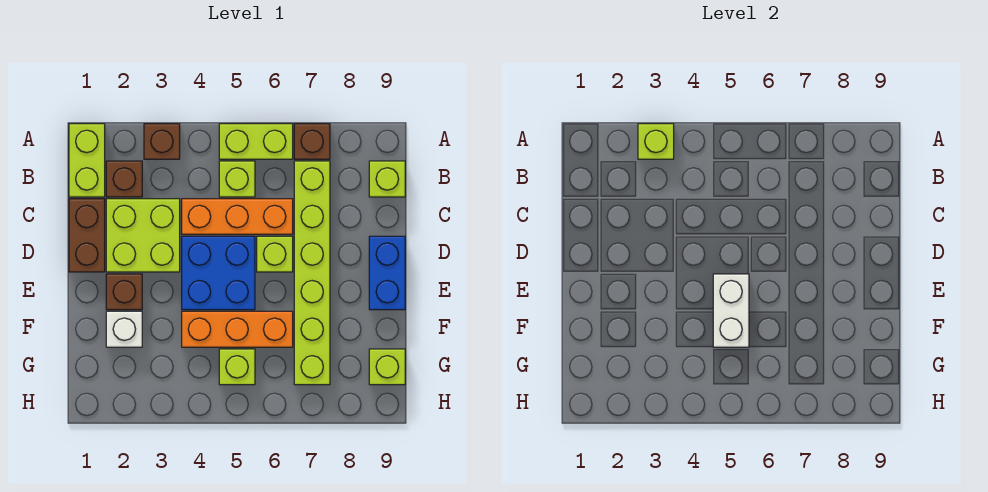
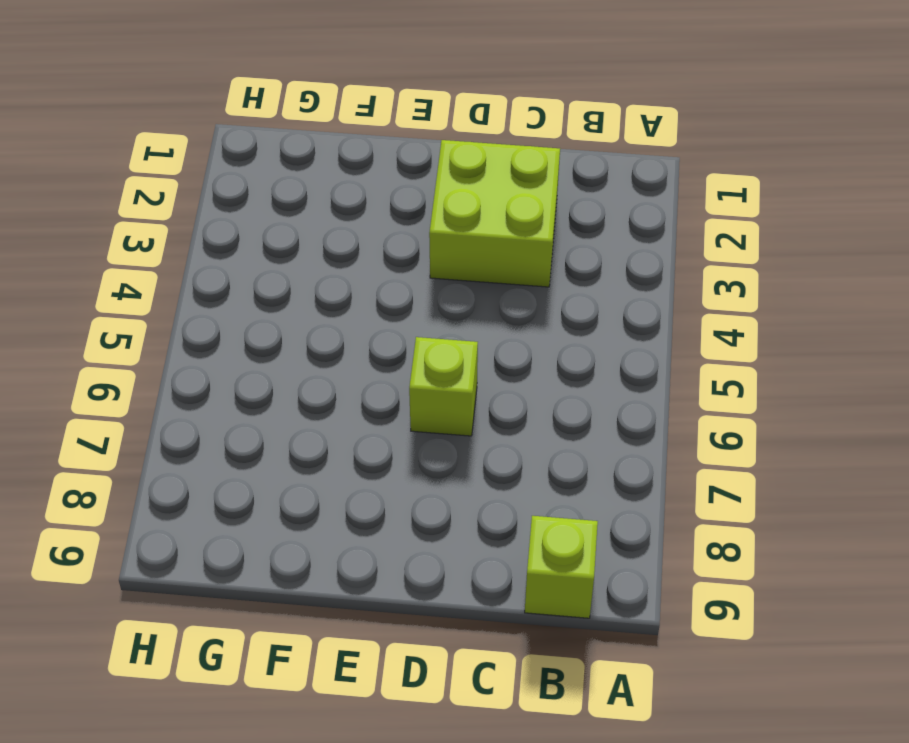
none -> lime brick A1:B1 level 1
none -> brown brick A3 level 1
none -> lime brick A5:A6 level 1

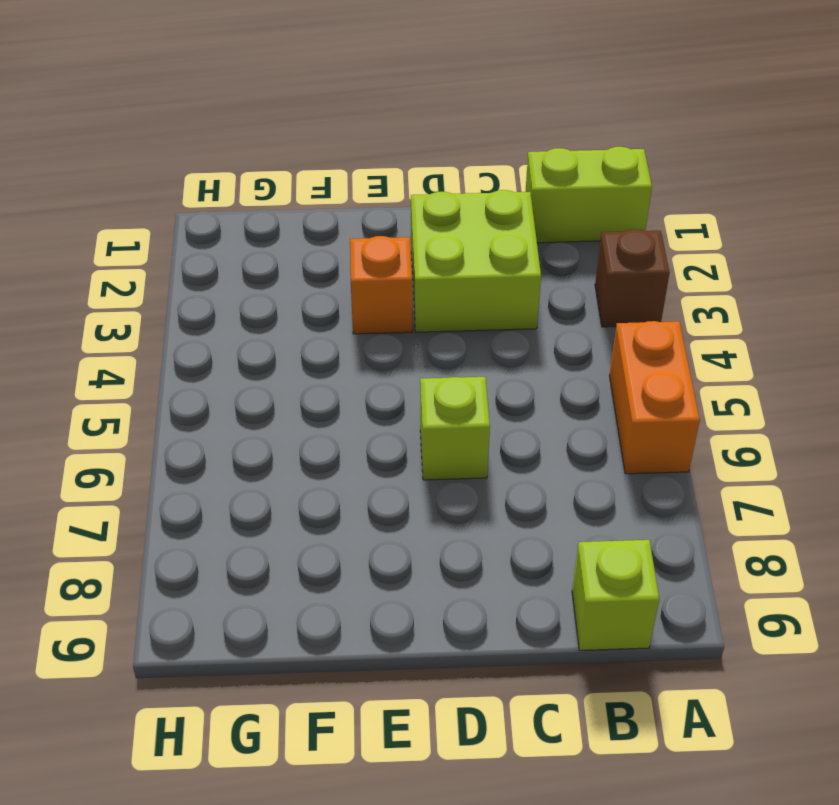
orange brick A5:A6 level 1 -> lime brick A5:A6 level 1
orange brick E3 level 1 -> none
none -> brown brick A7 level 1
none -> brown brick B2 level 1
none -> lime brick B5 level 1

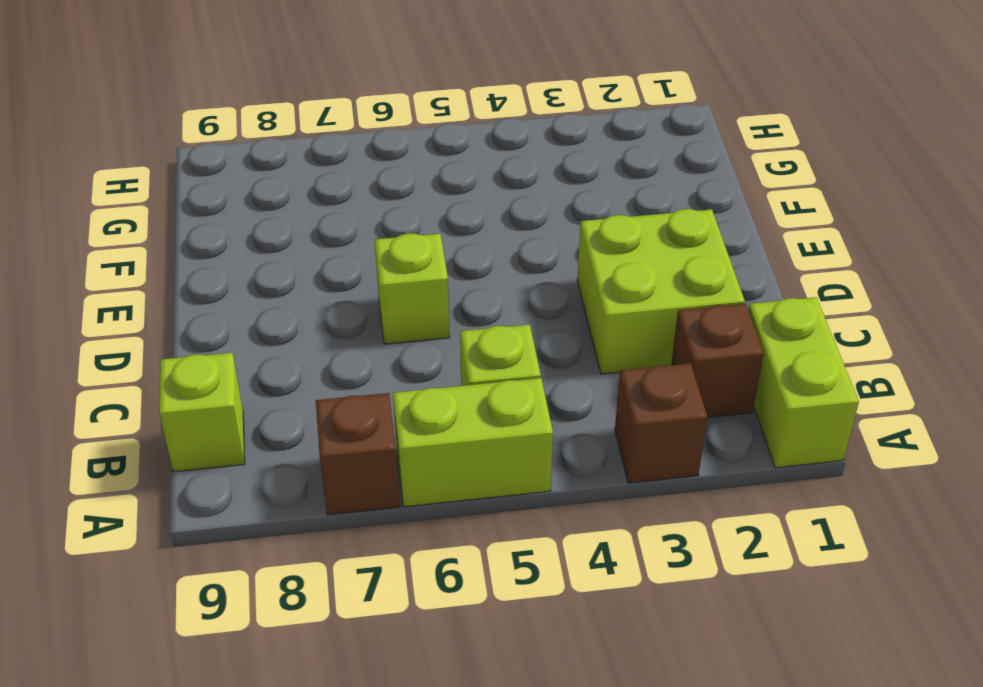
none -> lime brick B7:G7 level 1
none -> brown brick C1:D1 level 1
none -> orange brick C4:C6 level 1

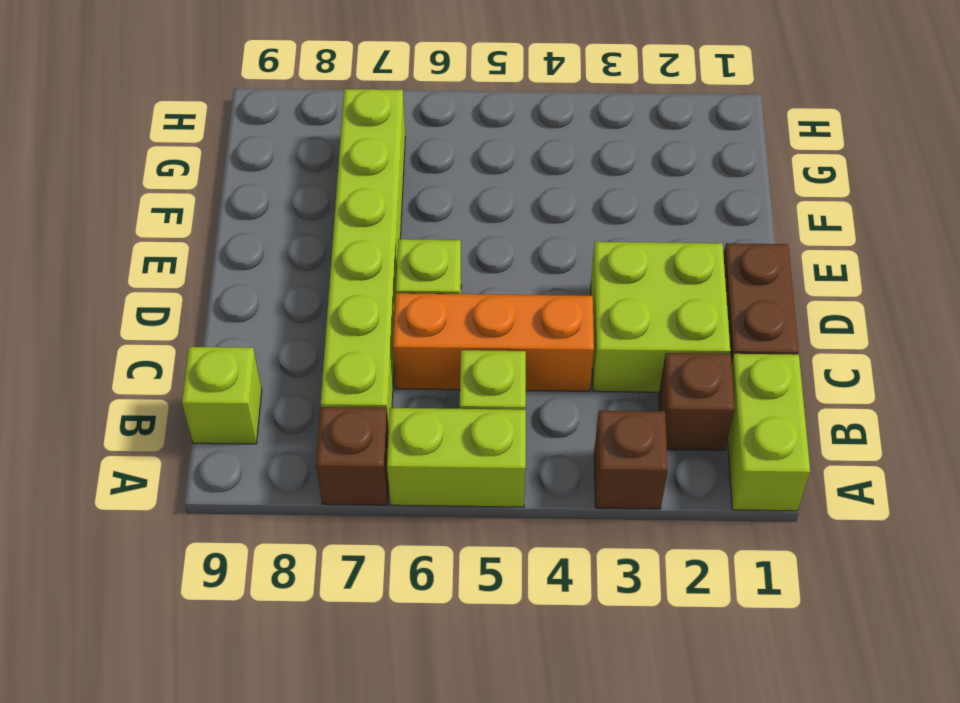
none -> blue brick D4:E5 level 1
none -> blue brick D9:E9 level 1
none -> brown brick E2 level 1

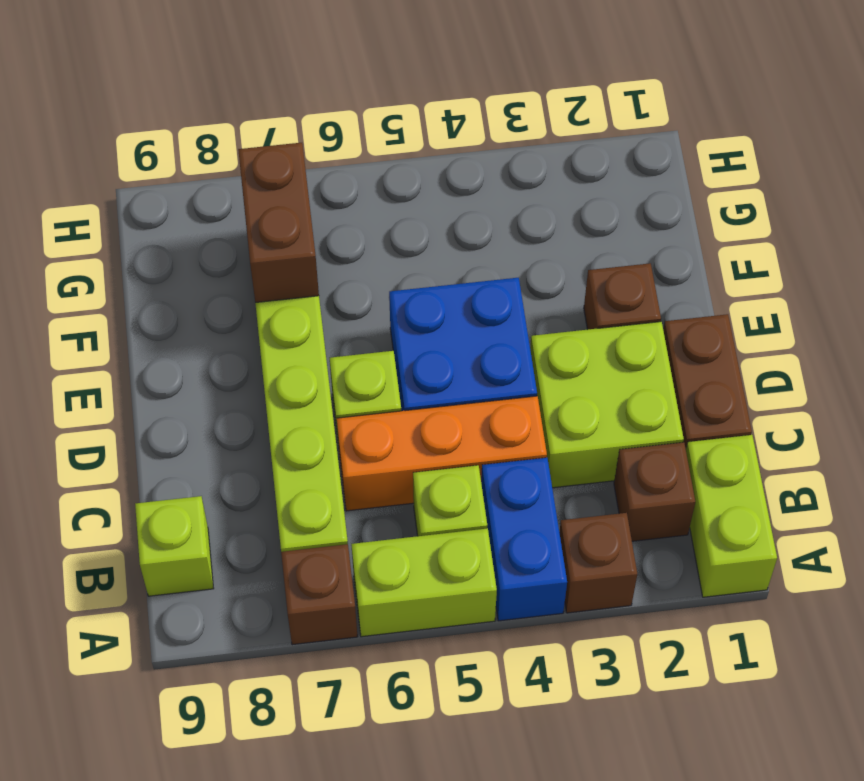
blue brick A4:B4 level 1 -> blue brick D9:E9 level 1
brown brick F7:G7 level 2 -> none
none -> white brick F2 level 1
none -> orange brick F4:F6 level 1
none -> lime brick G5 level 1

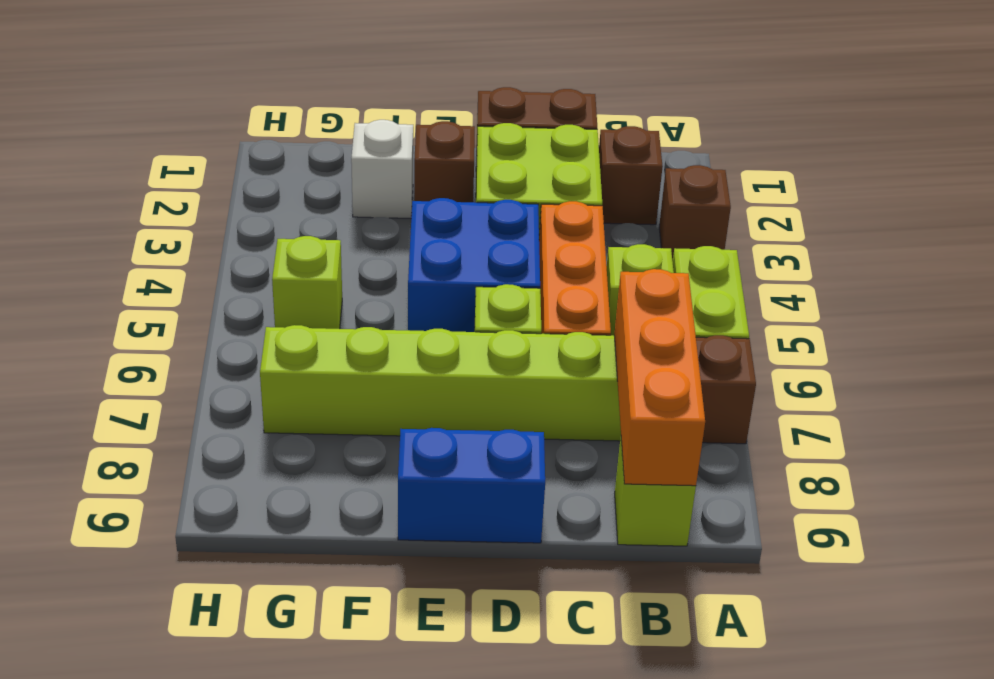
orange brick B7:B9 level 2 -> orange brick F4:F6 level 1
none -> lime brick A1:B1 level 1
none -> lime brick G9 level 1
none -> lime brick A3 level 2

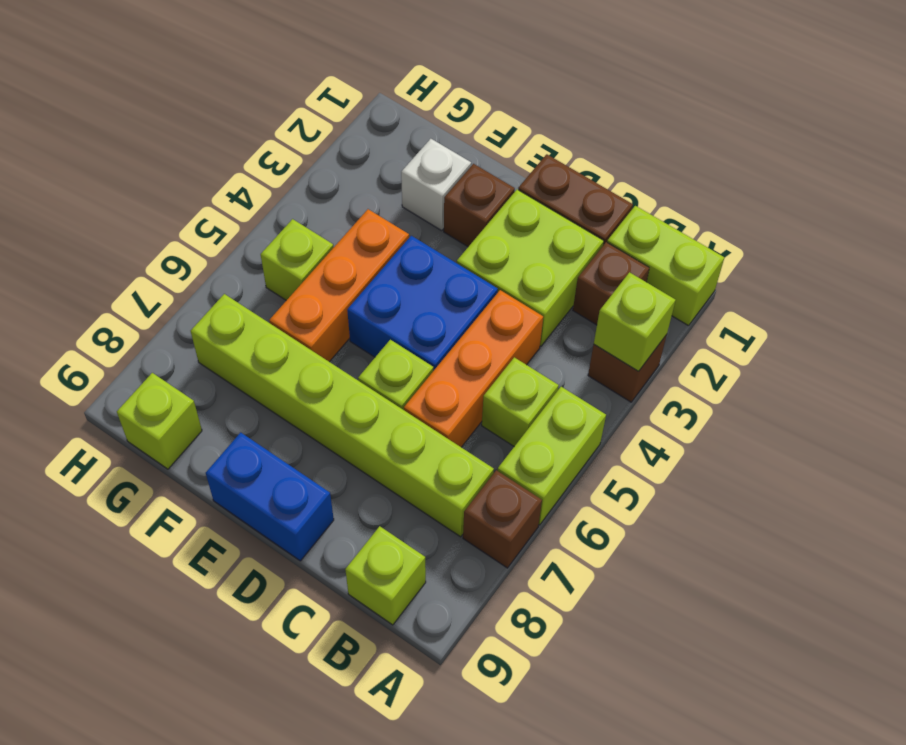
none -> white brick E5:F5 level 2

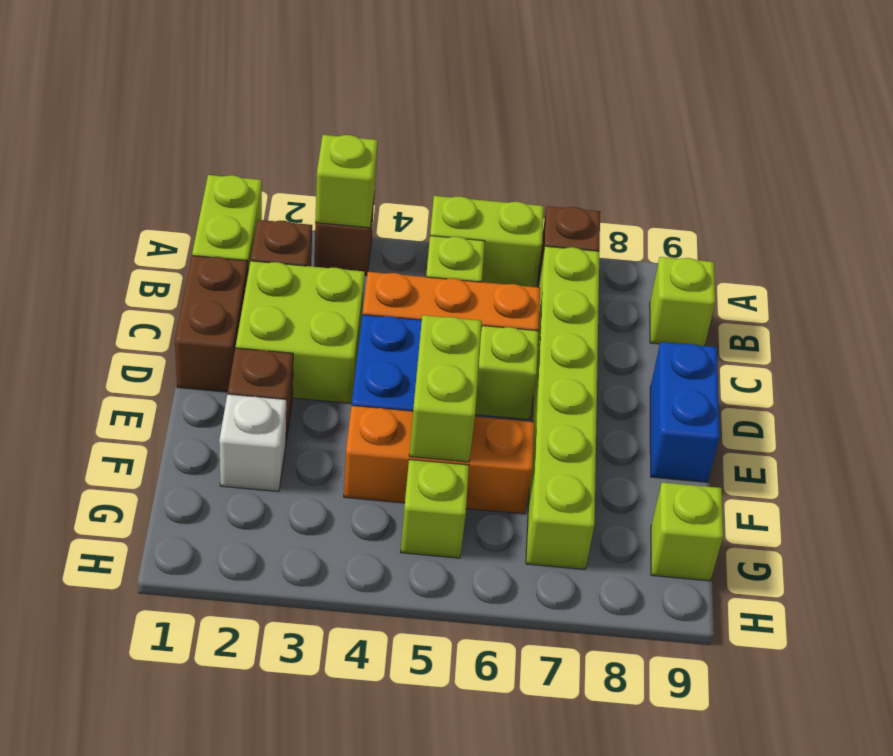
lime brick E5:F5 level 2 -> white brick E5:F5 level 2

